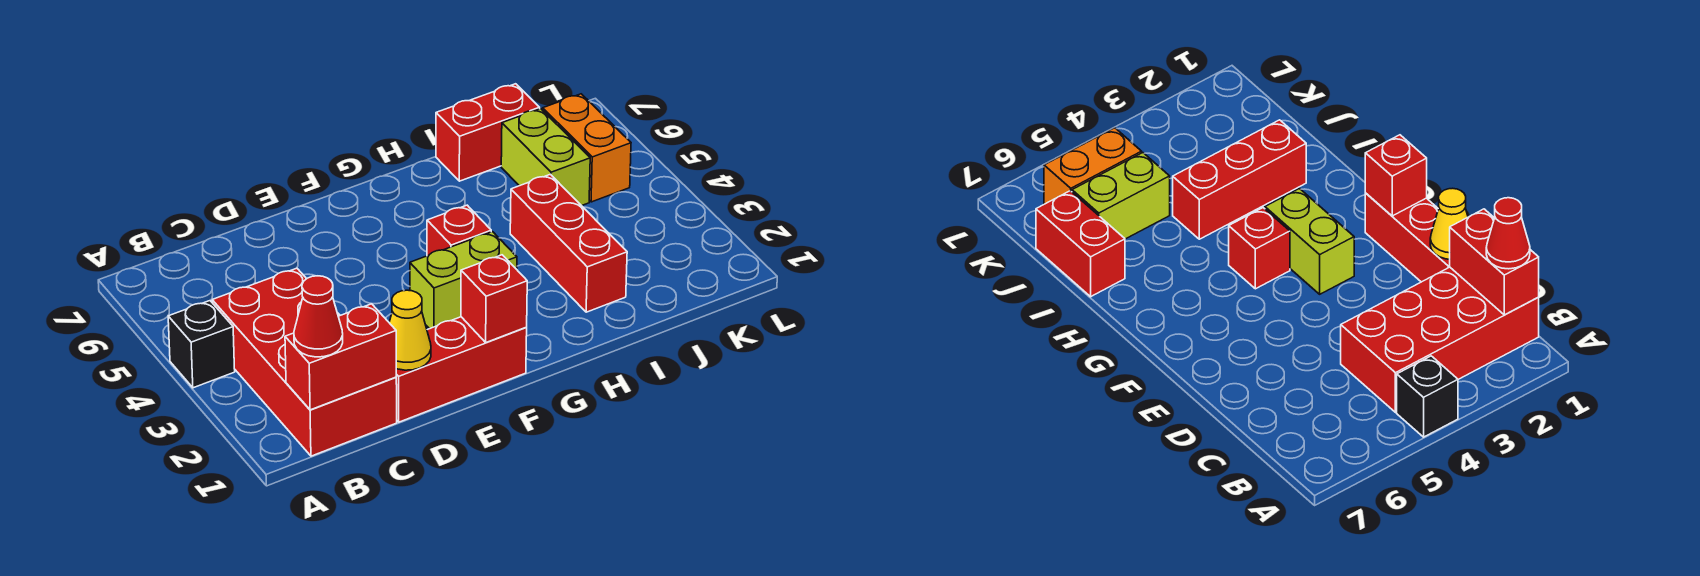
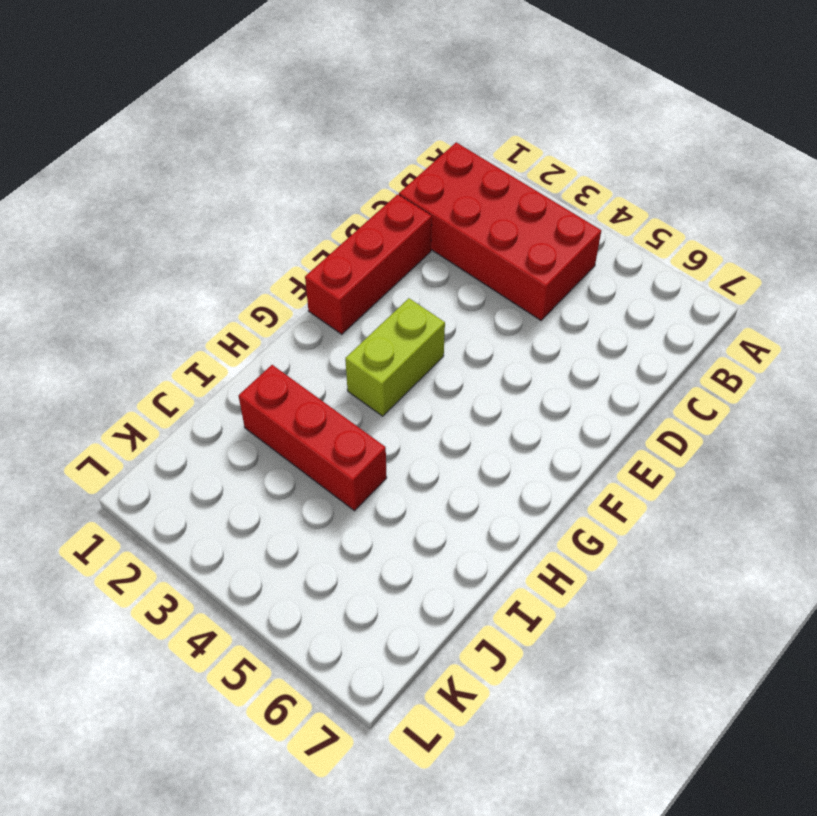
none -> black brick A4 level 1
none -> red brick G4 level 1
none -> red brick I7:J7 level 1

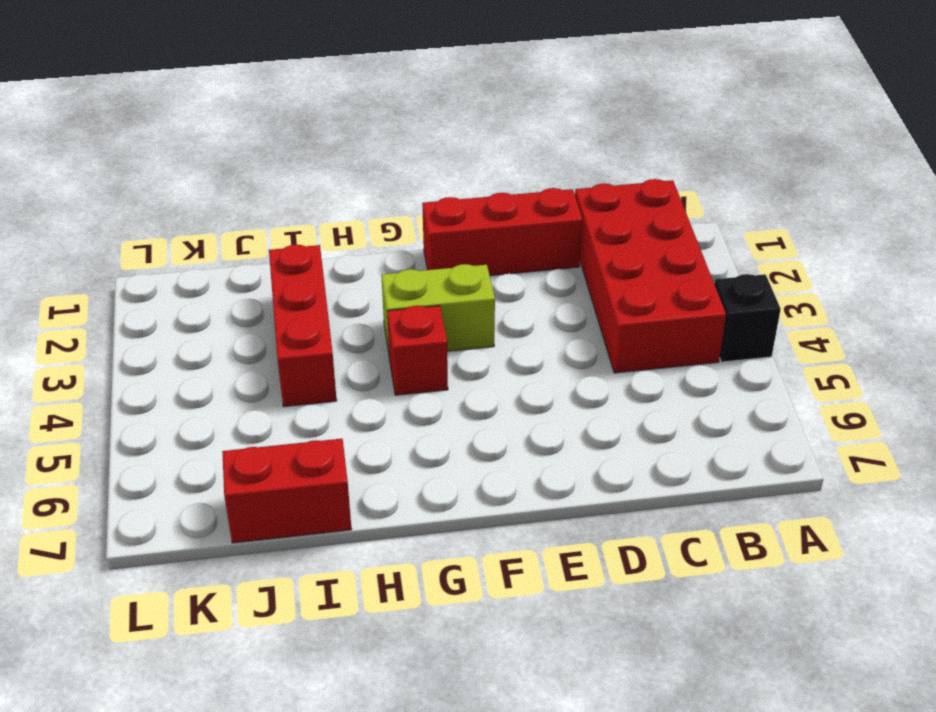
none -> lime brick J5:J6 level 1
none -> orange brick K5:K6 level 1
none -> red brick B1:C1 level 2

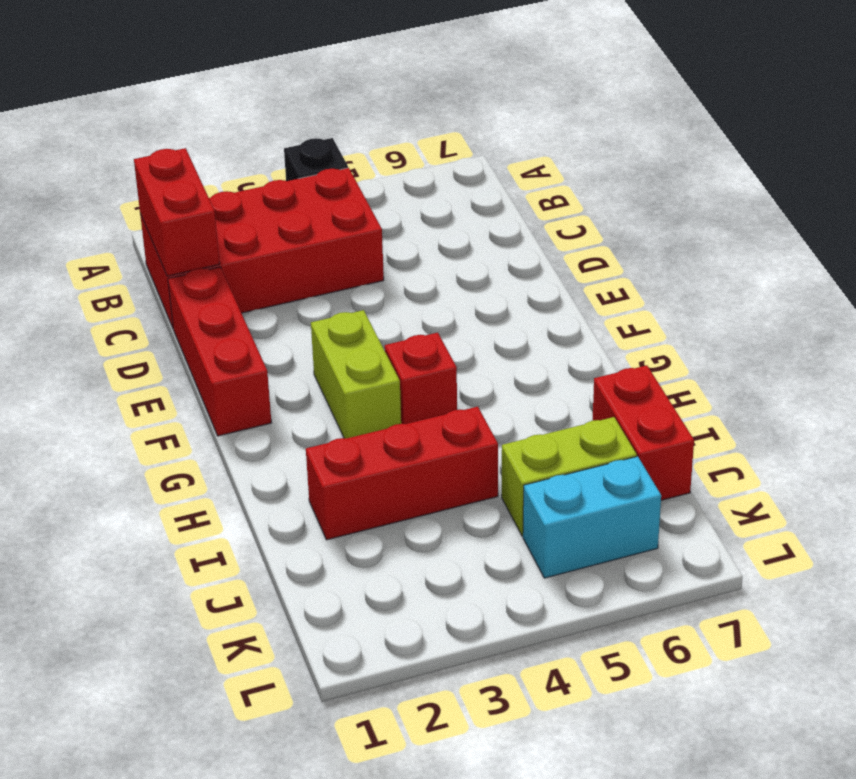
cyan brick K5:K6 level 1 -> orange brick K5:K6 level 1
none -> yellow cone D1 level 2
none -> red brick F1 level 2
none -> red cone B1 level 3

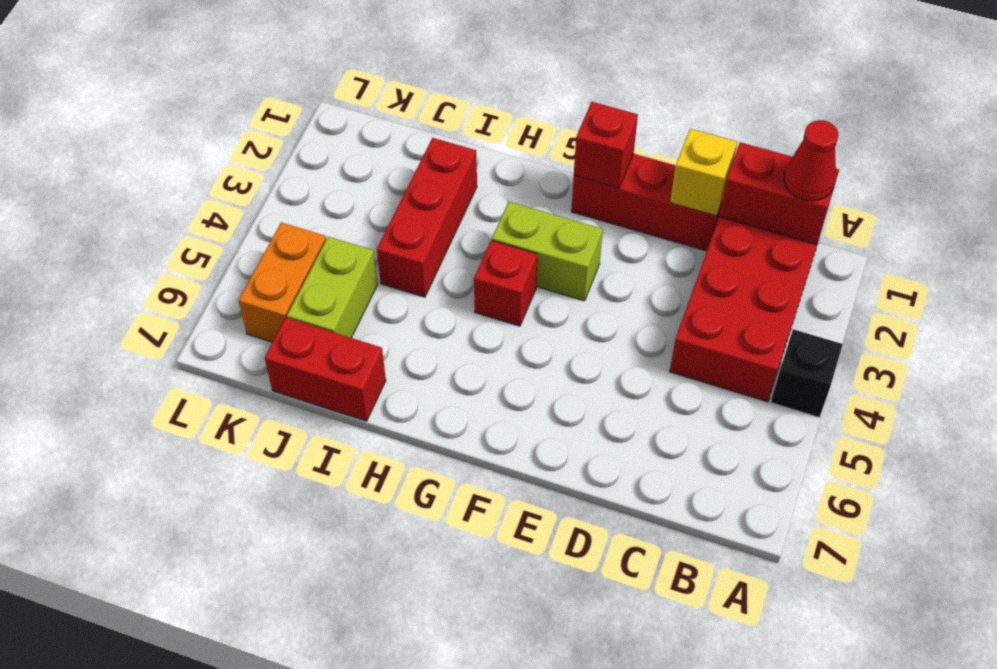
yellow brick D1 level 2 -> yellow cone D1 level 2

